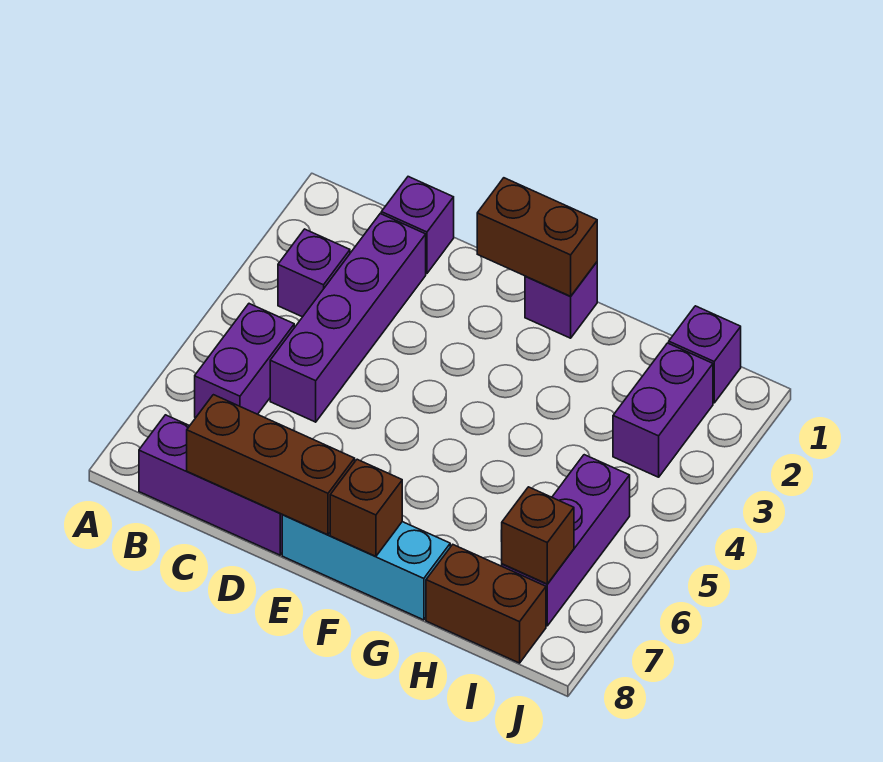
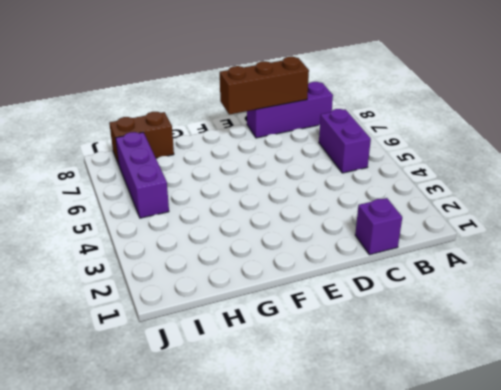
none -> purple brick B3 level 1
none -> purple brick C2:C5 level 1
none -> cyan brick E8:G8 level 1

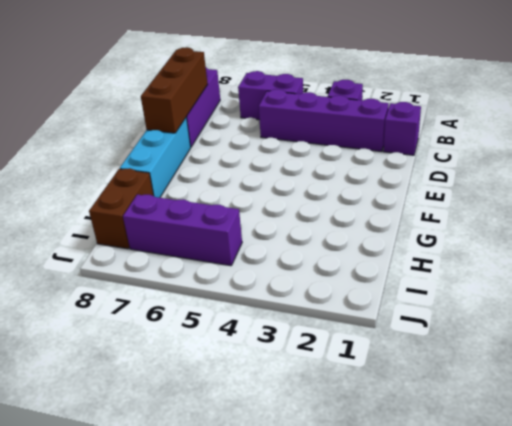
none -> purple brick F1 level 1
none -> purple brick I1 level 1
none -> purple brick I2:I3 level 1

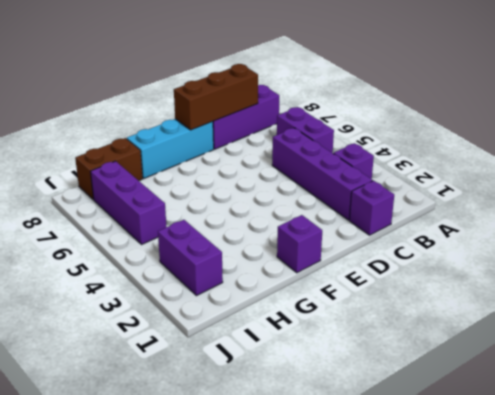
none -> purple brick I1 level 1
none -> brown brick E1:F1 level 2
none -> brown brick F8 level 2

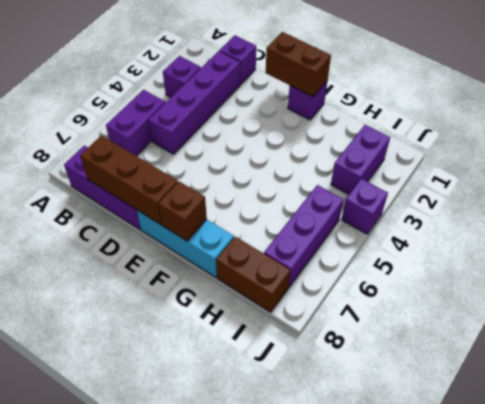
purple brick J4 level 1 -> purple brick I1 level 1
none -> brown brick I7 level 2

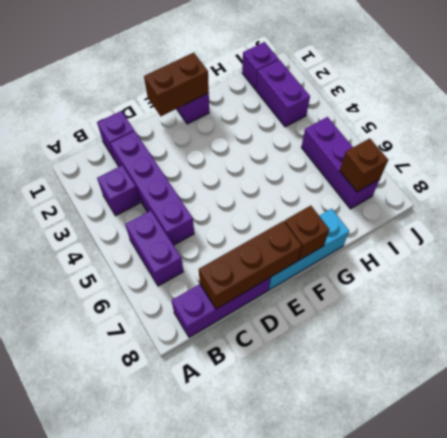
none -> brown brick H8:I8 level 1

